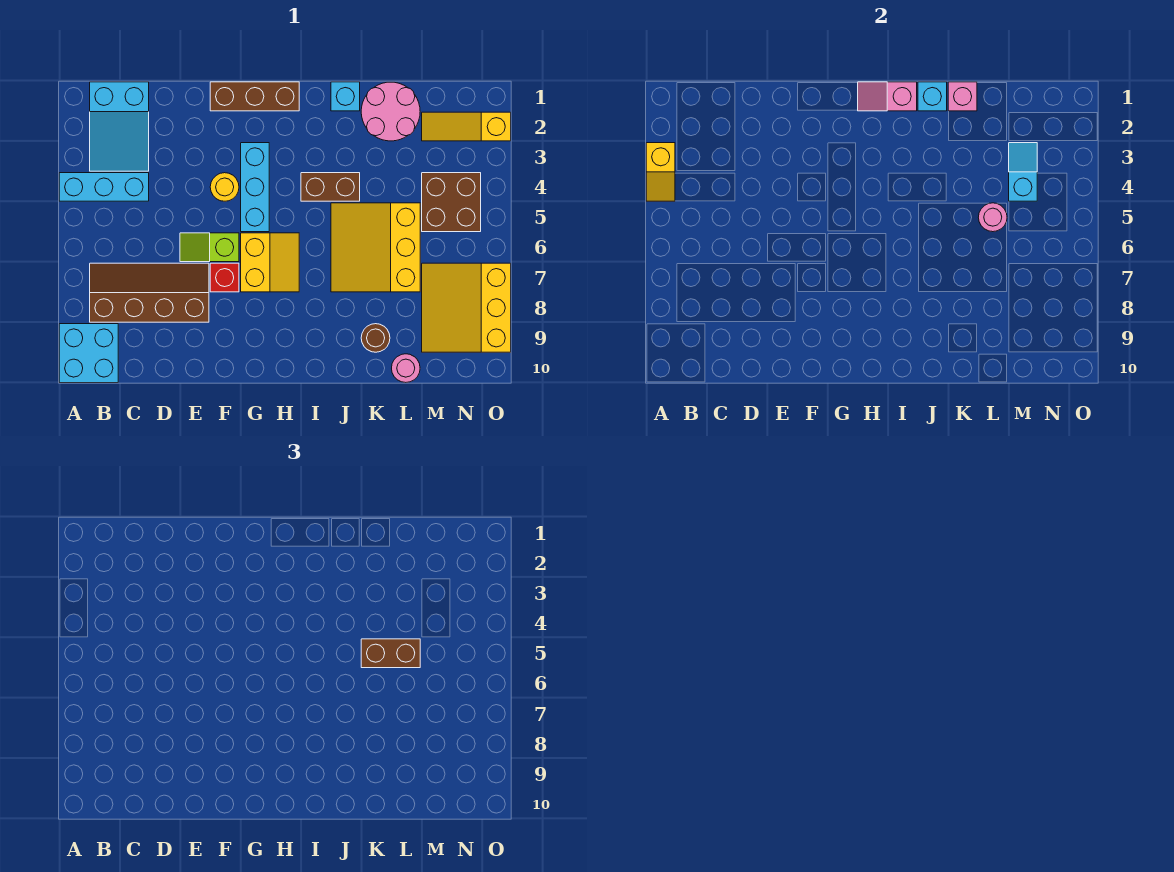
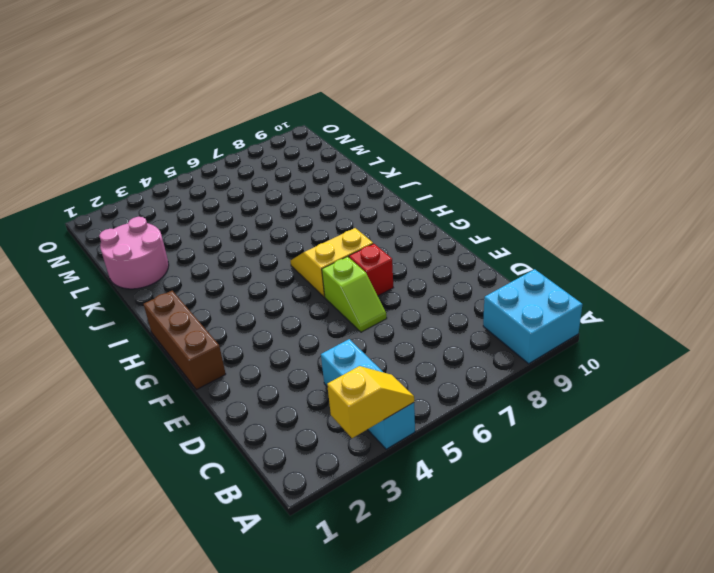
none -> cyan slope B1:C3 level 1 top 1
none -> brown slope B7:E8 level 1 top 8
none -> yellow round brick F4 level 1

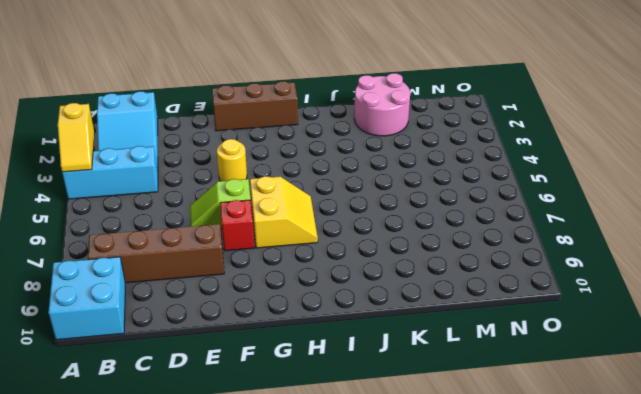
none -> cyan brick G3:G5 level 1
none -> brown brick I4:J4 level 1
none -> cyan brick J1 level 1

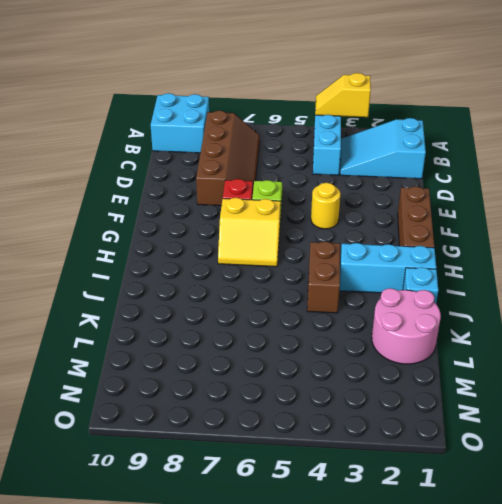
cyan brick I1:I3 level 1 -> cyan brick G3:G5 level 1
none -> yellow slope J5:L7 level 1 top L
none -> brown round brick K9 level 1
none -> pink round brick L10 level 1

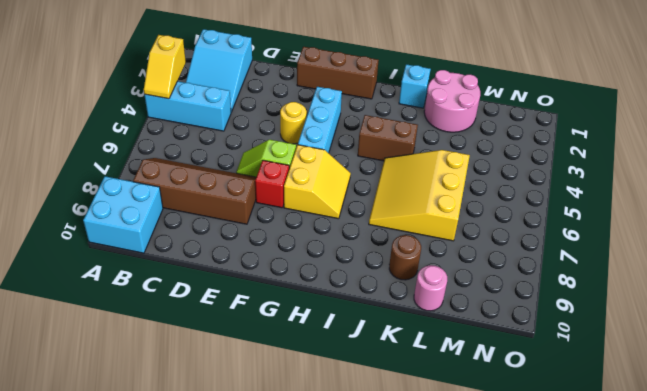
none -> yellow slope M2:O2 level 1 top O
none -> brown brick M4:N5 level 1
none -> yellow slope M7:O9 level 1 top O

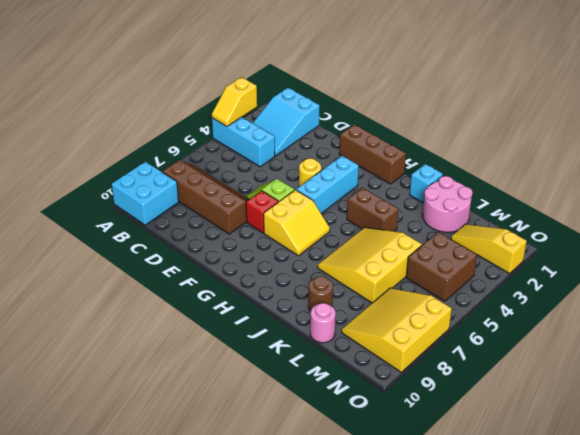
none -> pink slope H1:I1 level 2 top I
none -> cyan brick J1 level 2
none -> pink brick K1 level 2

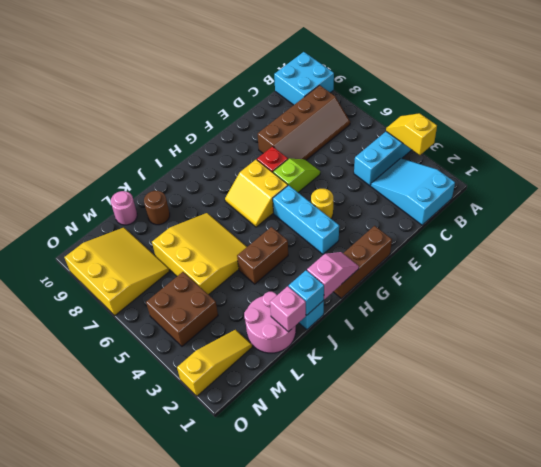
none -> pink round brick L5 level 2
none -> cyan slope M3:M4 level 2 top 4
none -> brown brick K5:L5 level 3

